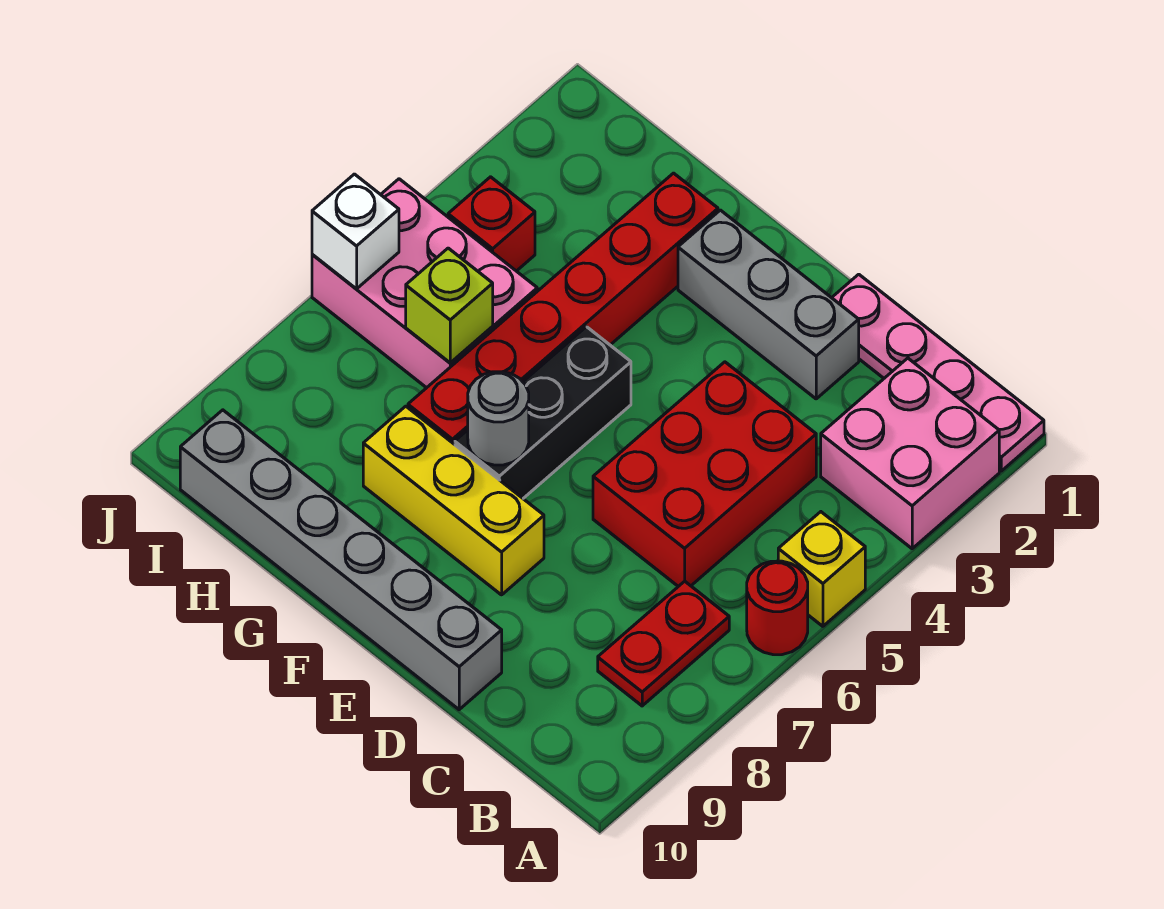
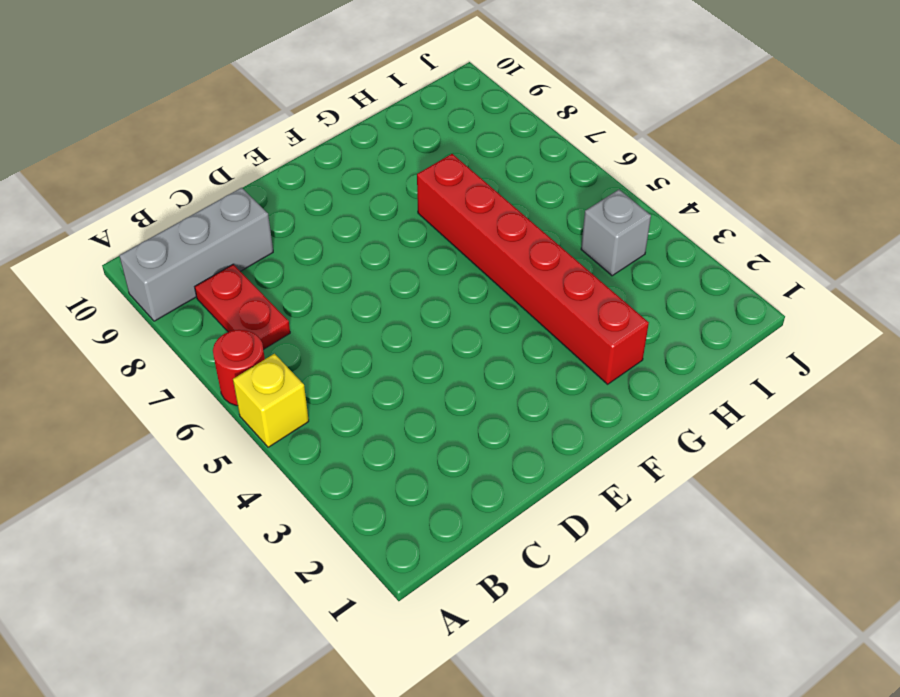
grey brick A9:C9 level 1 -> grey brick D2:F2 level 1
grey brick I4 level 1 -> red brick I4 level 1
none -> pink plate A1:D1 level 1
none -> pink brick A2:B3 level 1
none -> red brick C4:D6 level 1

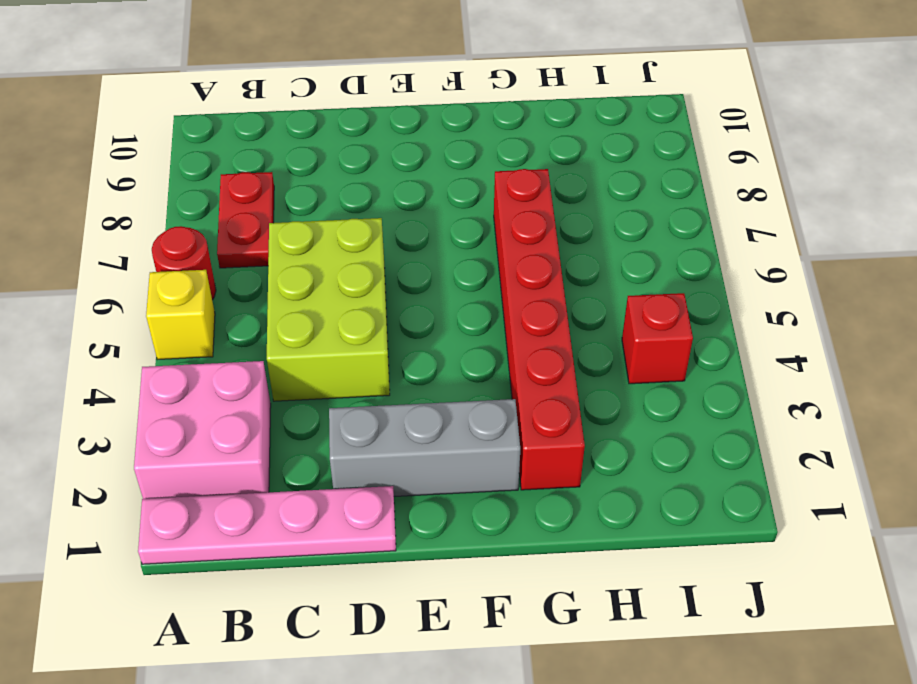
lime brick C4:D6 level 1 -> red brick C4:D6 level 1
none -> grey brick D10:I10 level 1
none -> yellow brick E8:G8 level 1
none -> black brick F5:F7 level 1

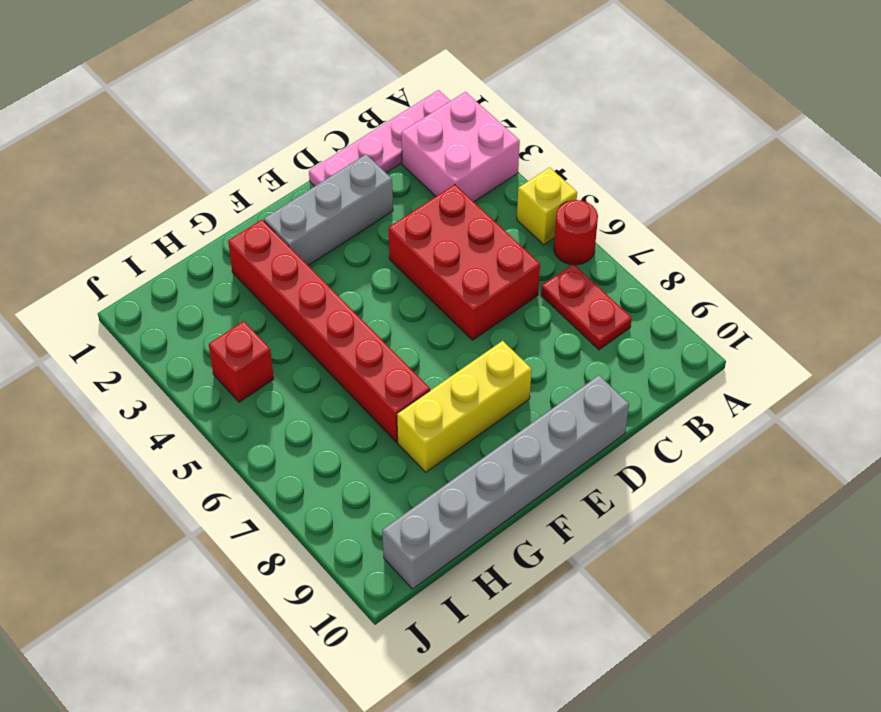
none -> black brick F5:F7 level 1
none -> pink brick H5:J6 level 1
none -> grey round brick F7 level 2

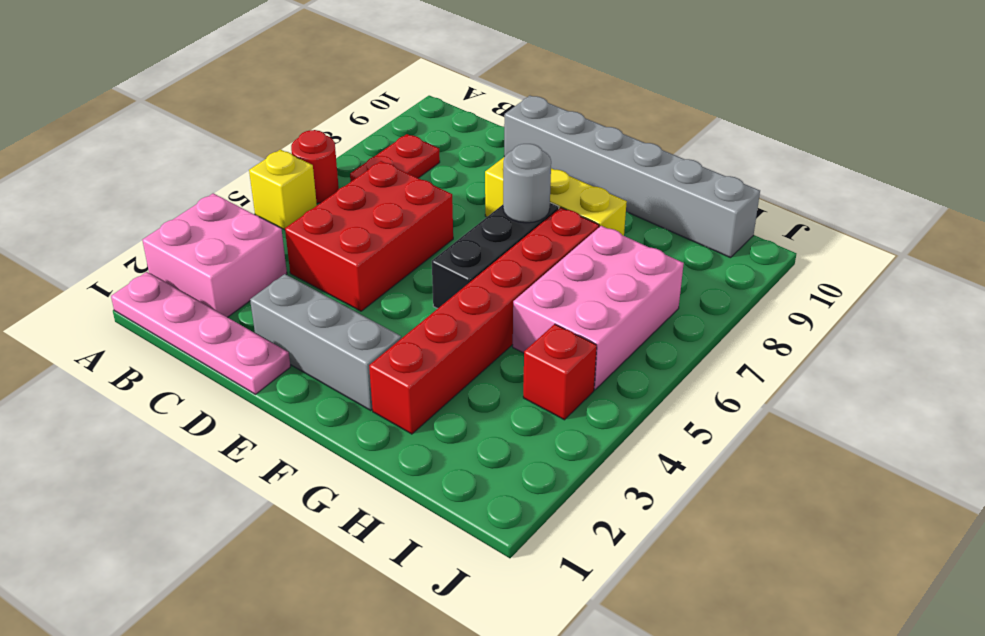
pink brick H5:I7 level 1 -> pink brick H5:J6 level 1
none -> lime brick H6 level 2
none -> white brick J6 level 2

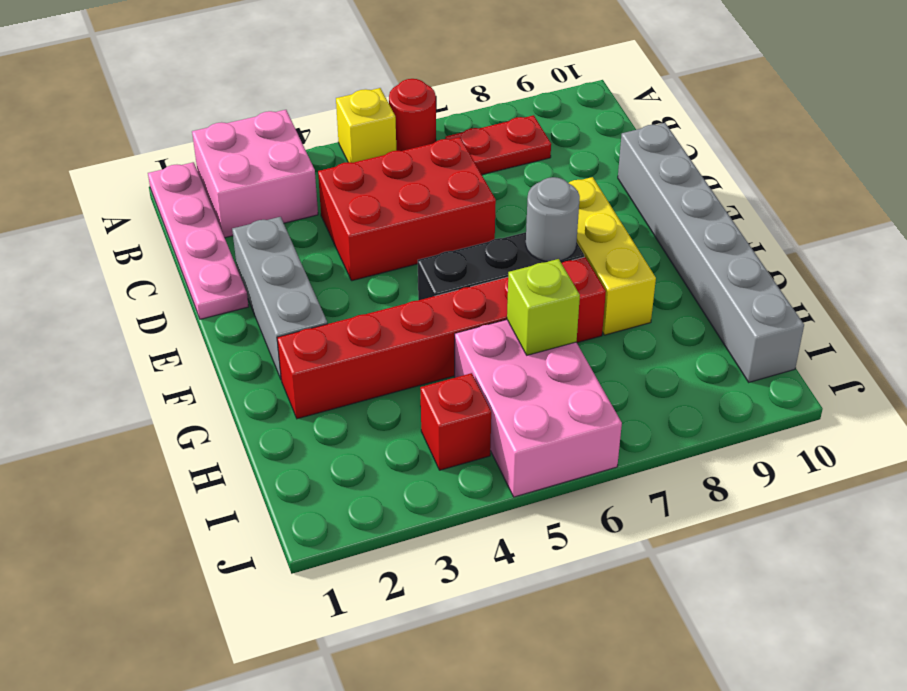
none -> white brick J6 level 2

